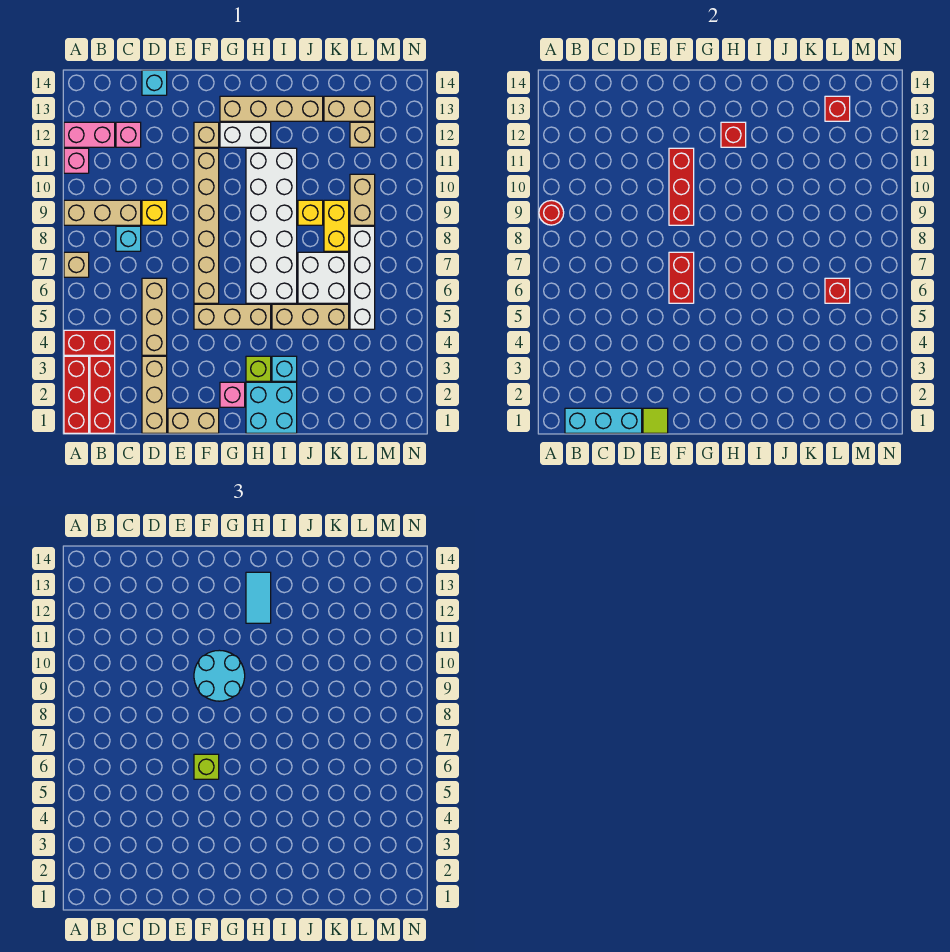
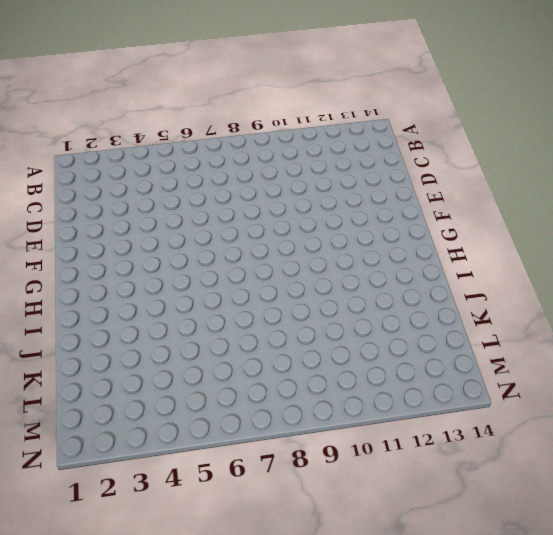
none -> red brick A1:A3 level 1
none -> red brick A4:B4 level 1
none -> tan brick A7 level 1
none -> tan brick A9:C9 level 1

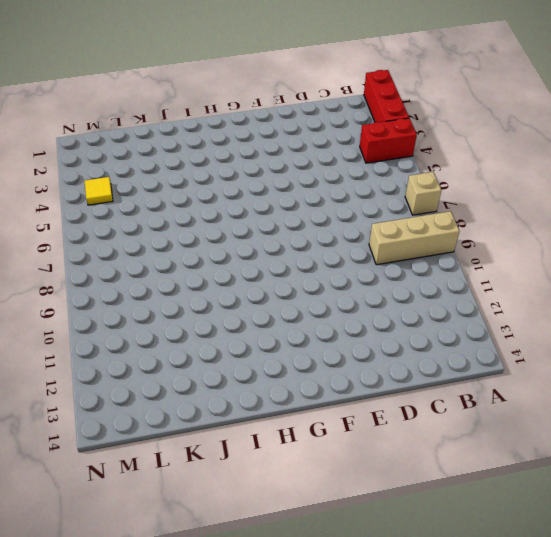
yellow tile M4 level 1 -> none
none -> pink brick A11 level 1
none -> pink brick A12:B12 level 1
none -> red brick B1:B3 level 1
none -> cyan brick C8 level 1

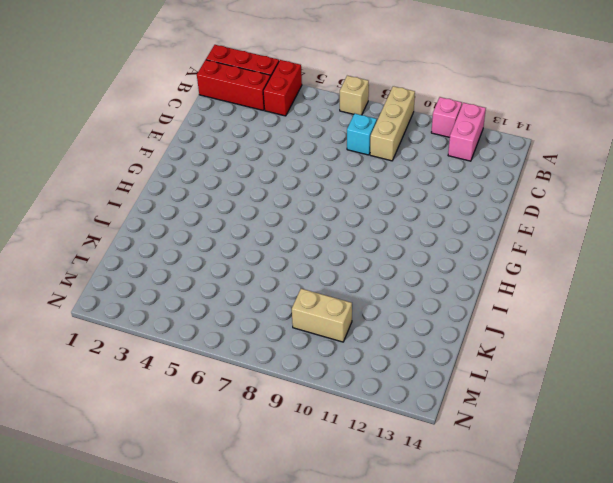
none -> pink brick C12 level 1
none -> tan brick D1:D3 level 1
none -> tan brick D4:D6 level 1
none -> yellow brick D9 level 1

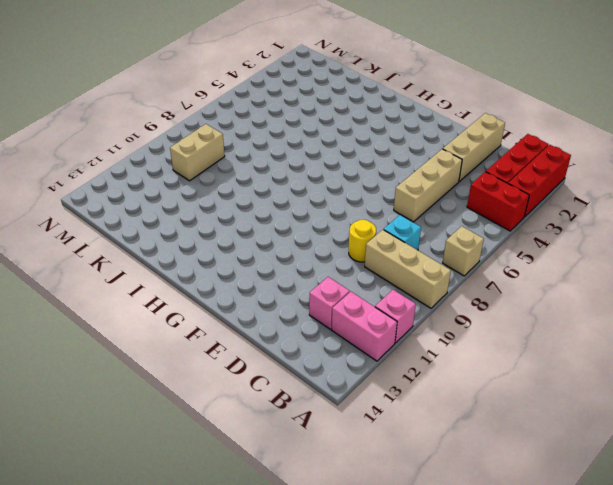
yellow round brick D9 level 1 -> yellow brick D9 level 1
none -> cyan brick D14 level 1
none -> tan brick E1:F1 level 1
none -> tan brick F5:H5 level 1
none -> tan brick F6:F11 level 1

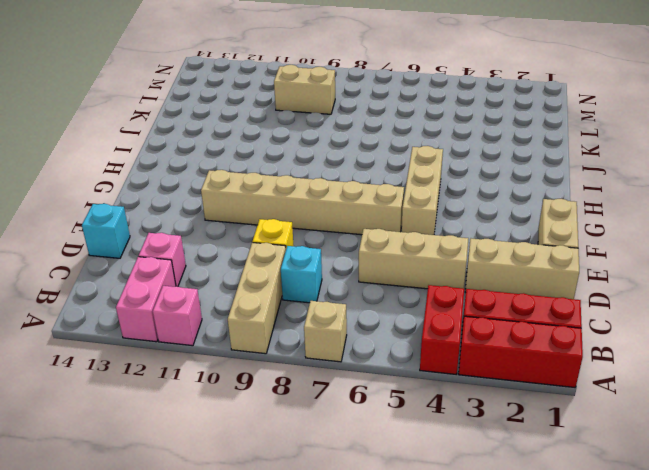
none -> tan brick F12 level 1
none -> pink brick G2 level 1
none -> white brick G12:H12 level 1
none -> tan brick G13:J13 level 1

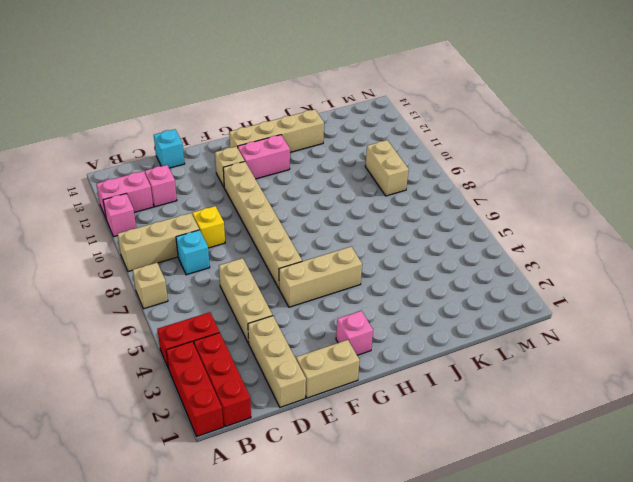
pink brick G12:H12 level 1 -> white brick G12:H12 level 1
none -> cyan brick H1:I2 level 1
none -> lime brick H3 level 1
none -> white brick H6:I11 level 1
none -> cyan brick I3 level 1

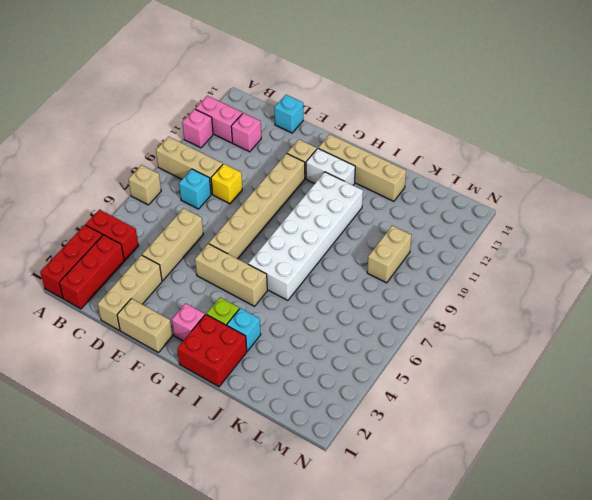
red brick H1:I2 level 1 -> cyan brick H1:I2 level 1
none -> tan brick I5:K5 level 1
none -> white brick J6:K7 level 1
none -> yellow brick J9 level 1
none -> yellow brick K8:K9 level 1

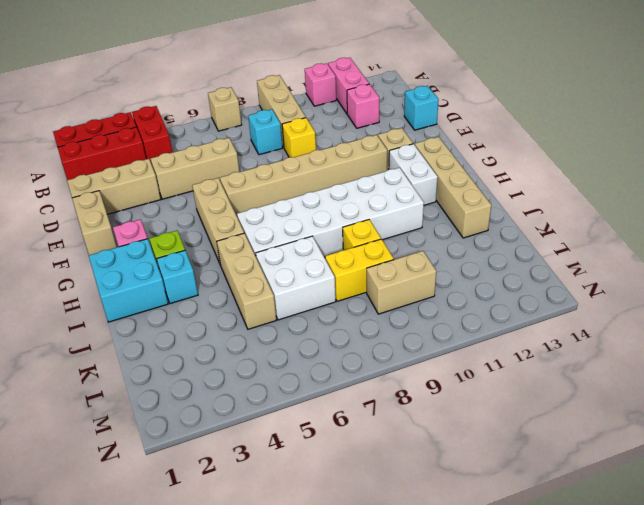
none -> tan brick K13:L13 level 1
none -> white brick L5:L8 level 1
none -> tan brick L12 level 1
none -> red round brick A9 level 2

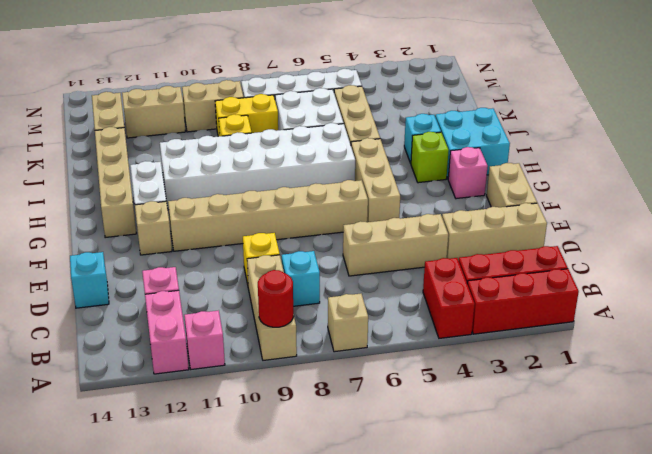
tan brick L11:L12 level 1 -> tan brick L12 level 1
none -> cyan brick B1:D1 level 2
none -> lime tile E1 level 2
none -> red brick F6:F7 level 2
none -> red brick F9:F11 level 2

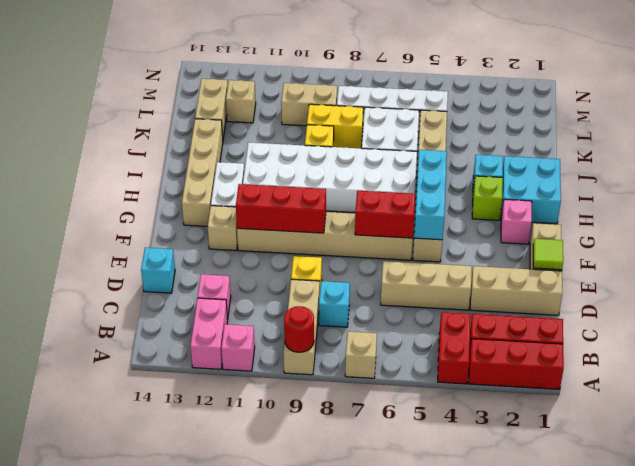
cyan brick F5:H5 level 2 -> cyan brick B1:D1 level 2
none -> red brick H12 level 2
none -> red brick L6 level 2
none -> red brick L13 level 2
none -> lime brick F6 level 3

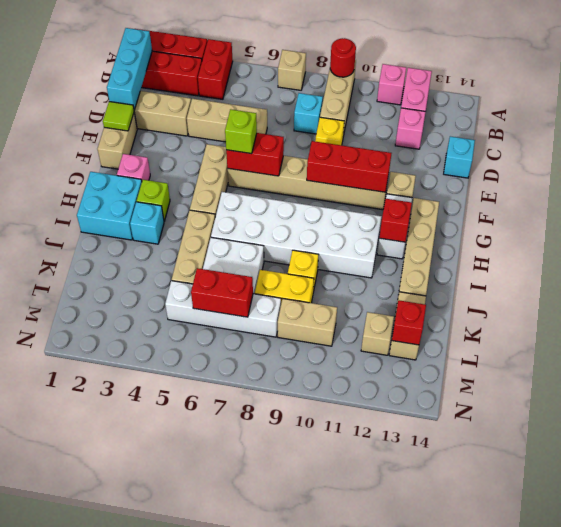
red brick L6:L7 level 2 -> red brick L6 level 2
none -> cyan round brick F9:G10 level 3
none -> cyan tile H12:H13 level 3

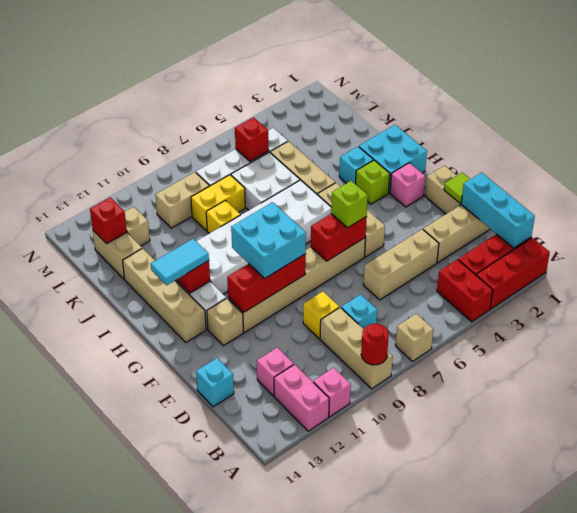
cyan brick F9:G10 level 3 -> cyan round brick F9:G10 level 3

